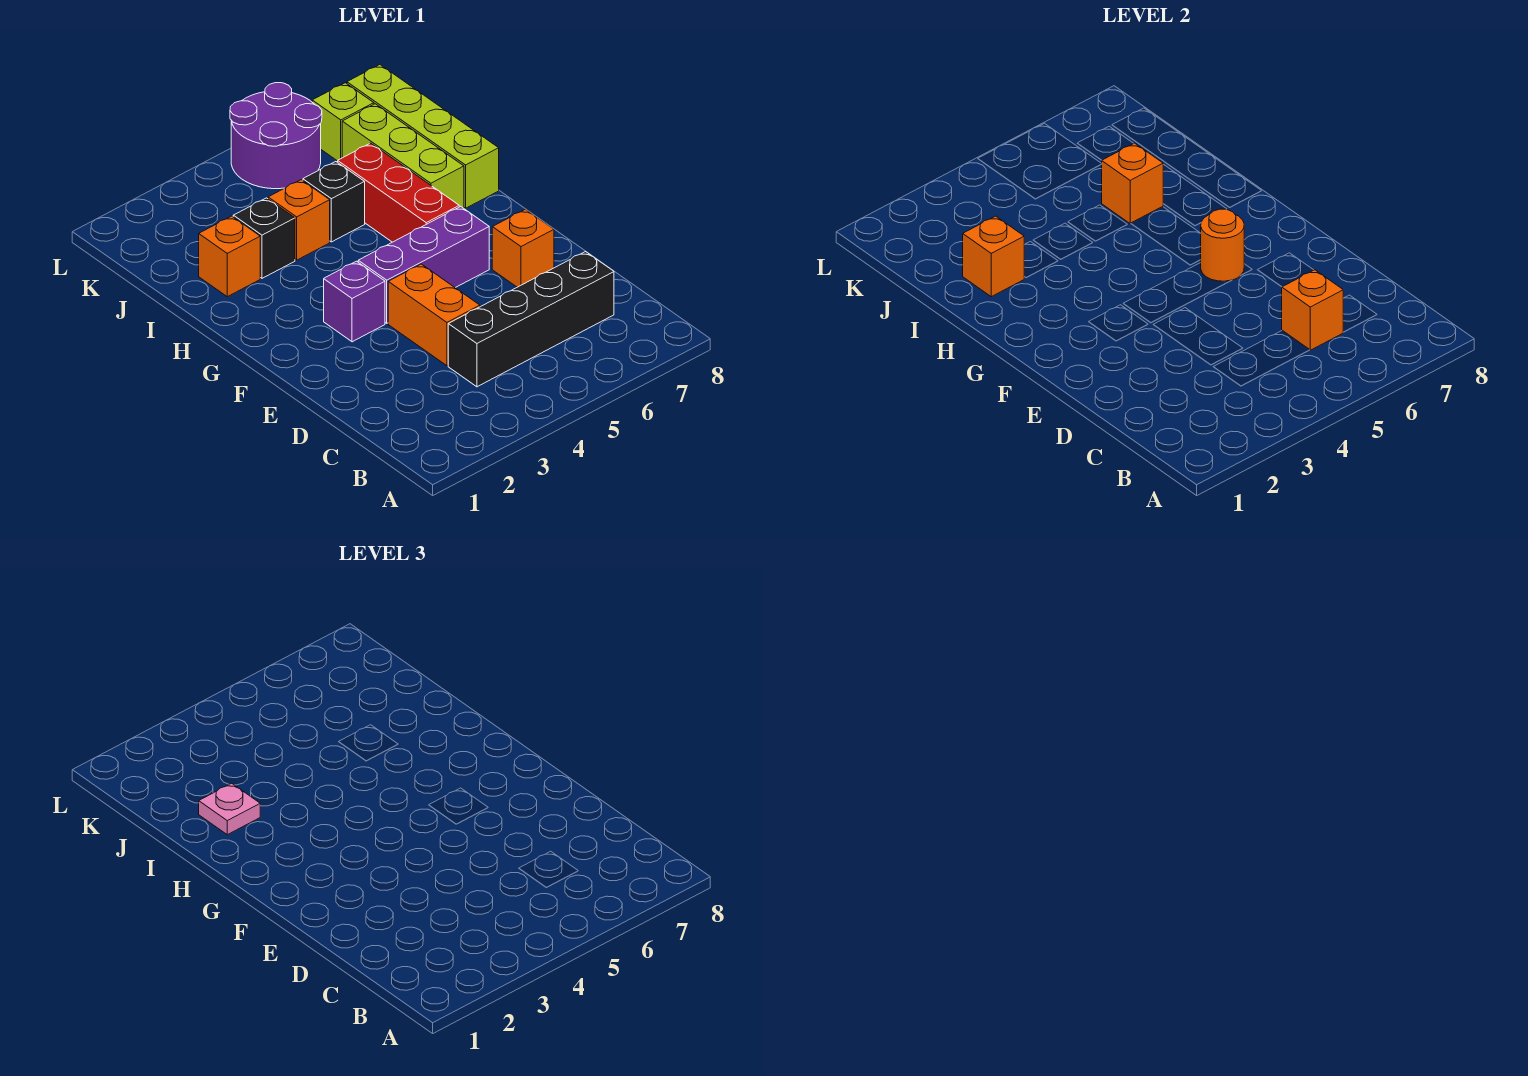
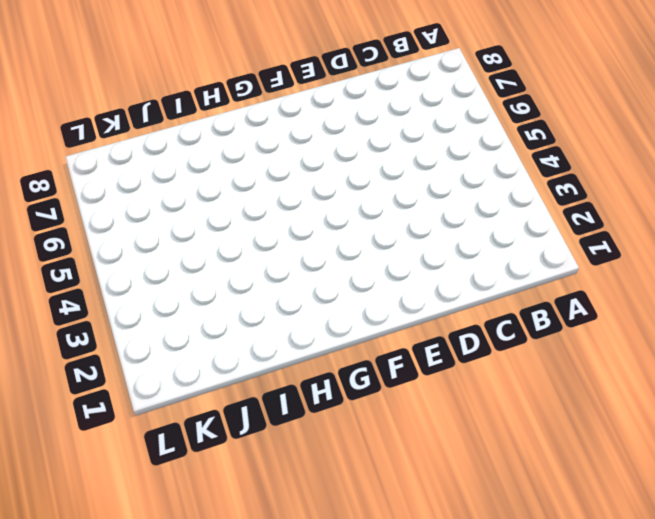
none -> black brick C4:C7 level 1
none -> orange brick D4:E4 level 1
none -> orange brick E7 level 1

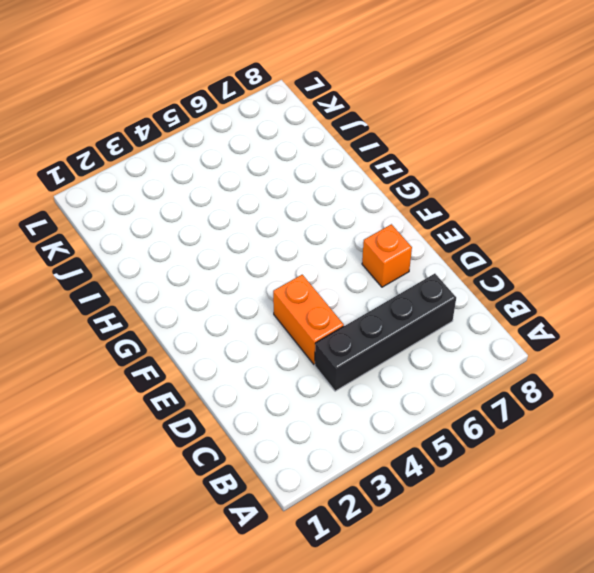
none -> purple brick F3 level 1
none -> purple brick F4:F6 level 1
none -> red brick G6:I6 level 1

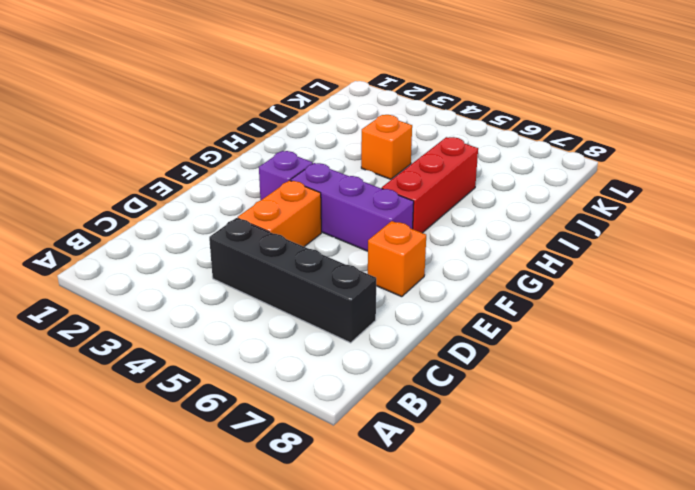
none -> lime brick H7:J7 level 1
none -> lime brick H8:K8 level 1
none -> orange brick I2 level 1

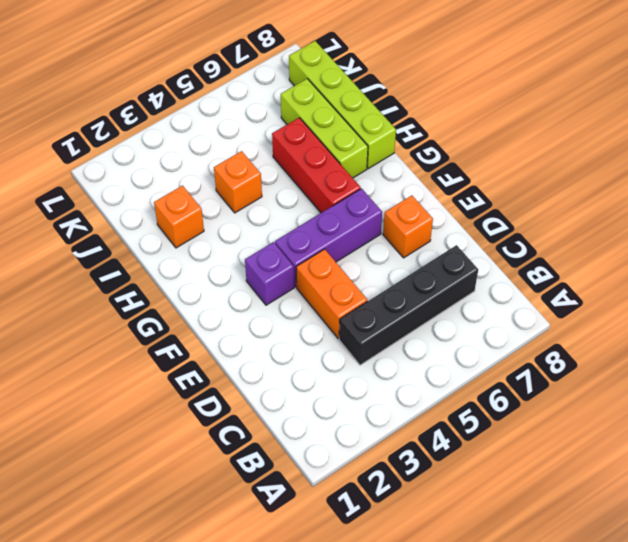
none -> black brick I3 level 1
none -> black brick I5 level 1
none -> purple round brick K5:L6 level 1

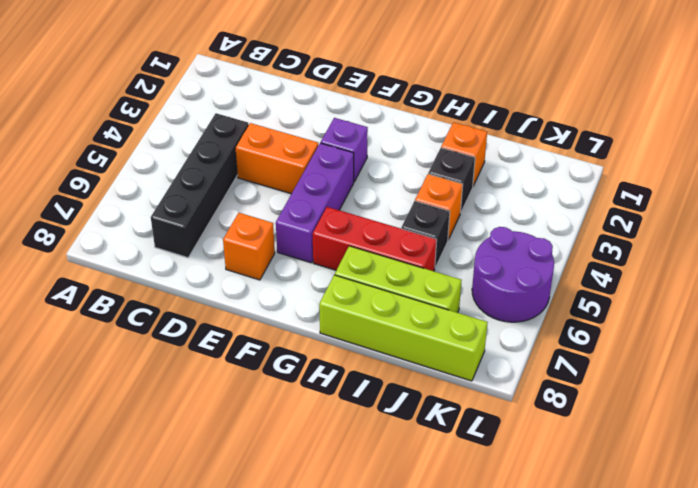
none -> lime brick K7 level 1
none -> orange brick C6 level 2
none -> orange round brick F6 level 2

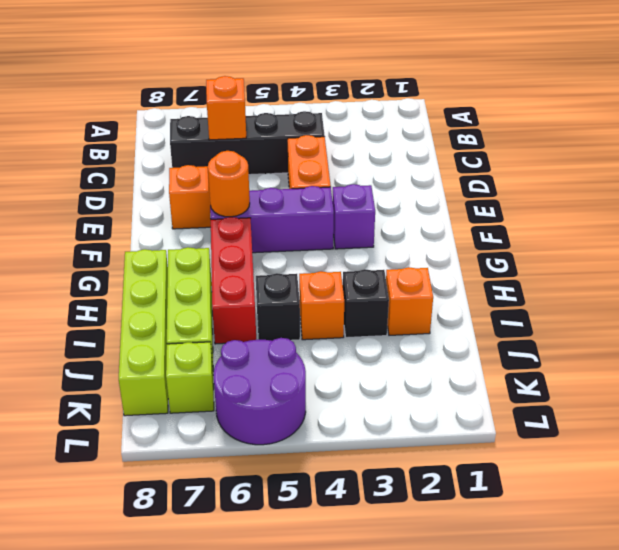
none -> orange brick I2 level 2
none -> orange brick I6 level 2
none -> pink plate I2 level 3

